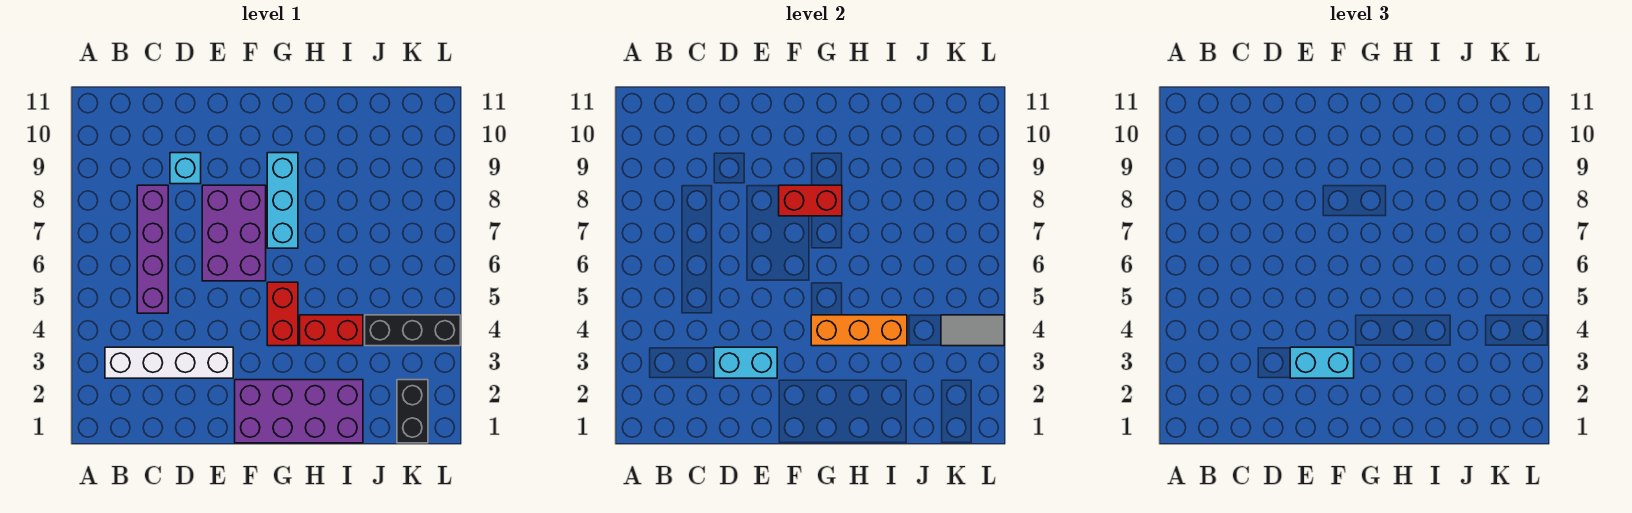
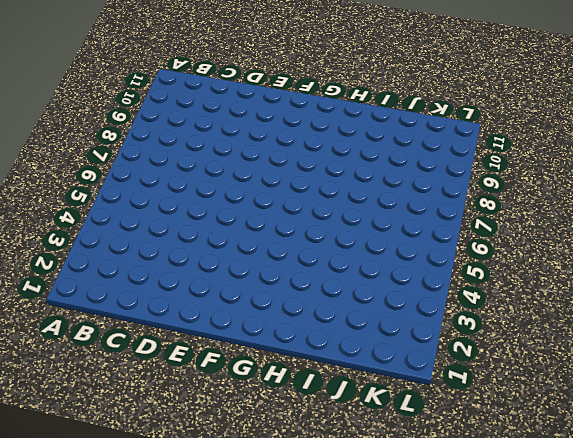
none -> white brick B3:E3 level 1
none -> purple brick C5:C8 level 1
none -> cyan brick D9 level 1

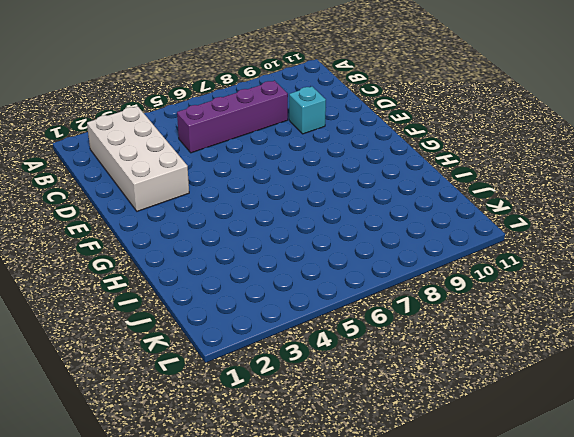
white brick B2:E3 level 1 -> white brick B3:E3 level 1
none -> purple brick E6:F8 level 1
none -> purple brick F1:I2 level 1
none -> red brick G4:G5 level 1

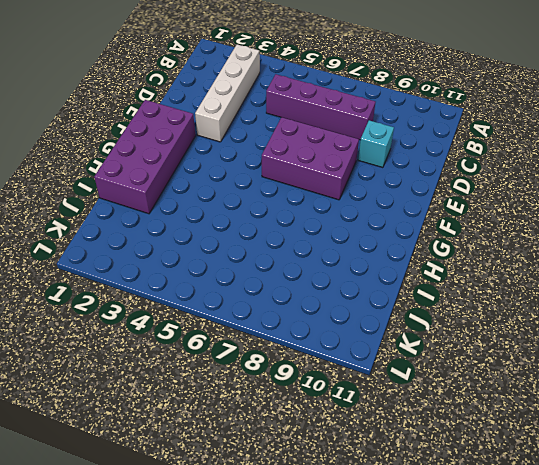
none -> red brick G4:G5 level 1
none -> cyan brick G7:G9 level 1
none -> red brick H4:I4 level 1

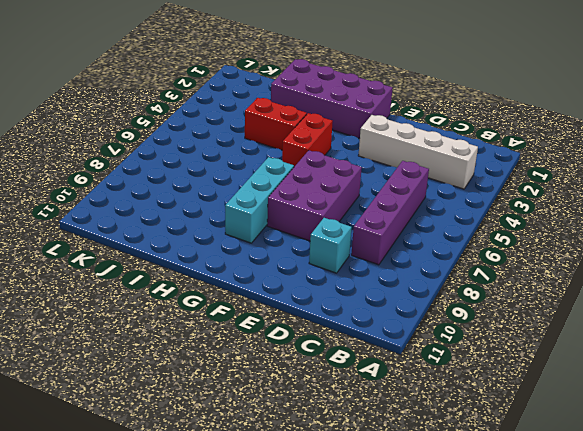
none -> black brick J4:L4 level 1
none -> black brick K1:K2 level 1
none -> cyan brick D3:E3 level 2

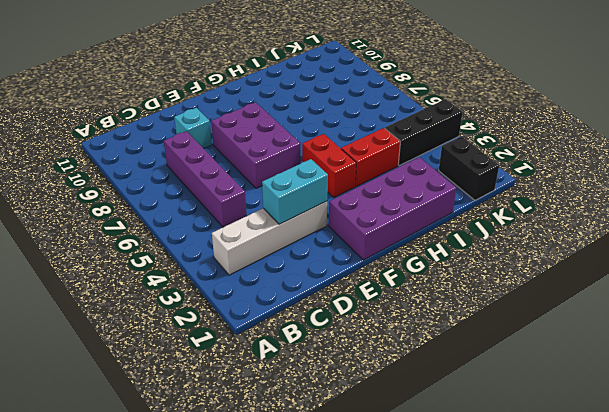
none -> cyan brick G7:G9 level 1
none -> red brick F8:G8 level 2
none -> orange brick G4:I4 level 2

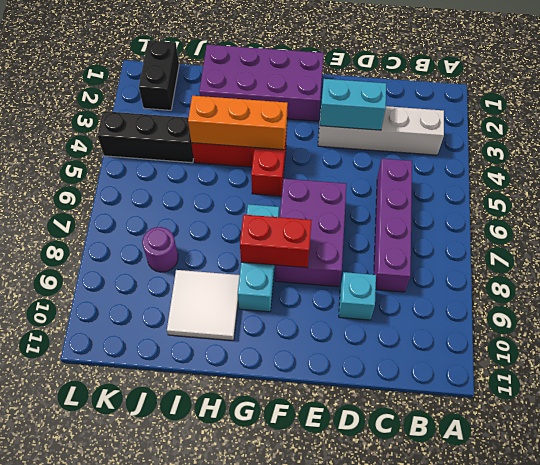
white tile H9:I10 level 1 -> none
purple round brick J8 level 1 -> none
none -> grey tile K4:L4 level 2
none -> cyan brick E3:F3 level 3

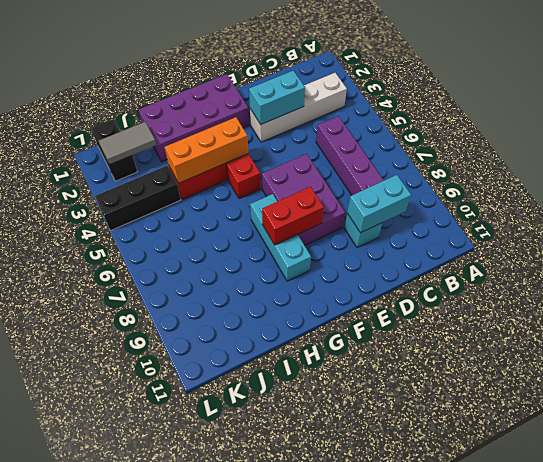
cyan brick C9:D9 level 2 -> cyan brick E3:F3 level 3
grey tile J2:K2 level 2 -> grey tile K4:L4 level 2

